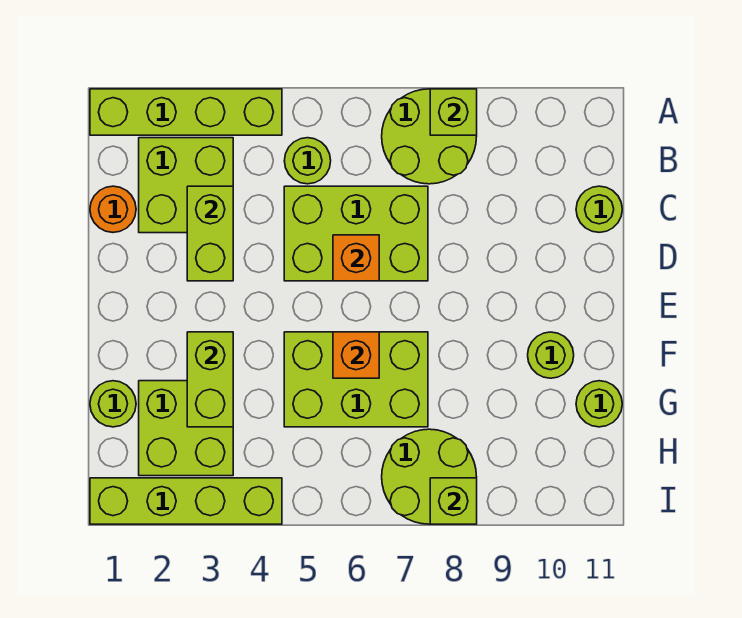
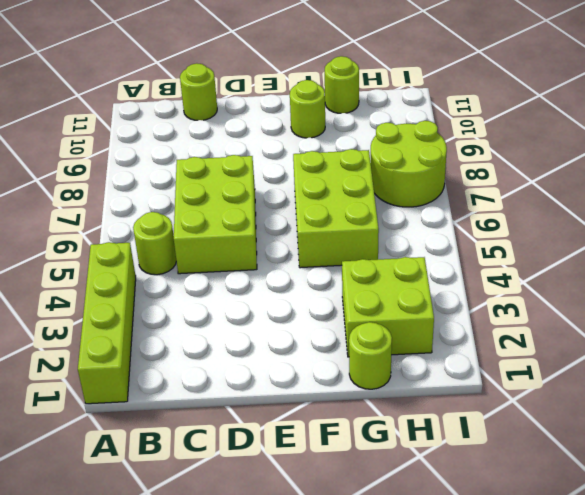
none -> lime round brick A7:B8 level 1
none -> lime brick B2:C3 level 1
none -> orange round brick C1 level 1

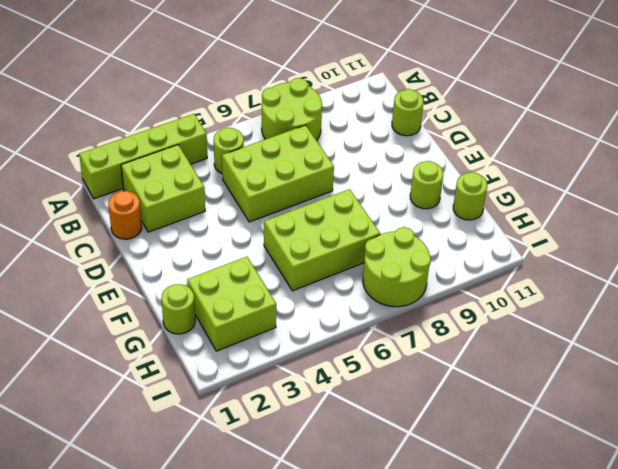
none -> lime brick I1:I4 level 1
none -> lime brick A8 level 2
none -> lime brick C3:D3 level 2

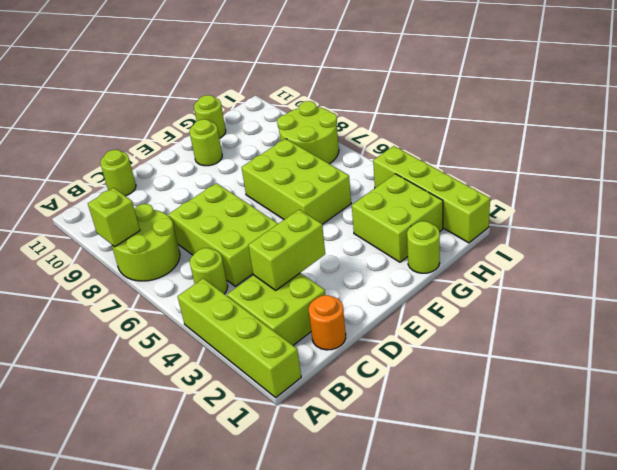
none -> orange brick D6 level 2
none -> lime brick F3:G3 level 2
none -> orange brick F6 level 2

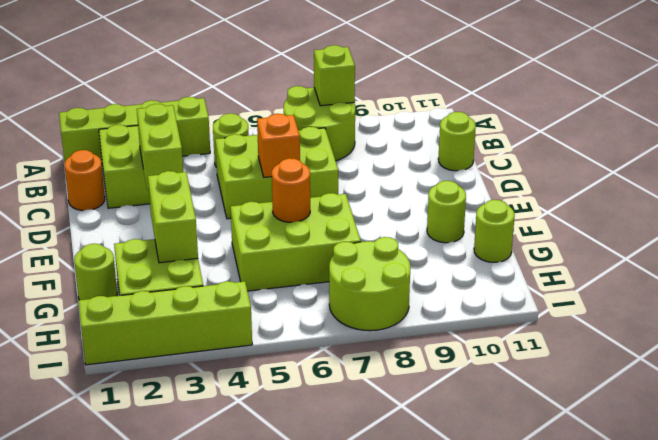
orange round brick F6 level 2 -> orange brick F6 level 2
none -> lime brick I8 level 2

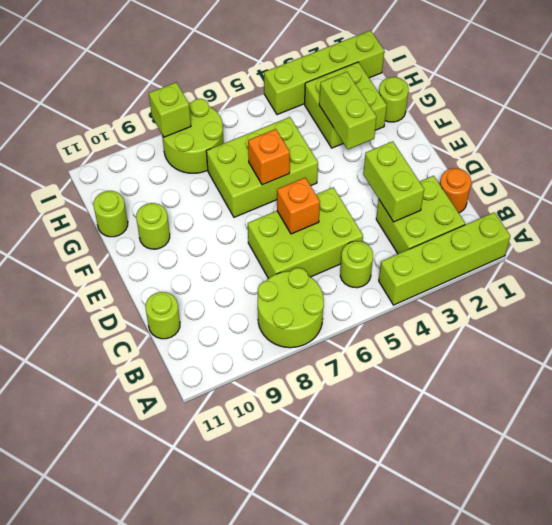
none -> lime brick A8 level 2

